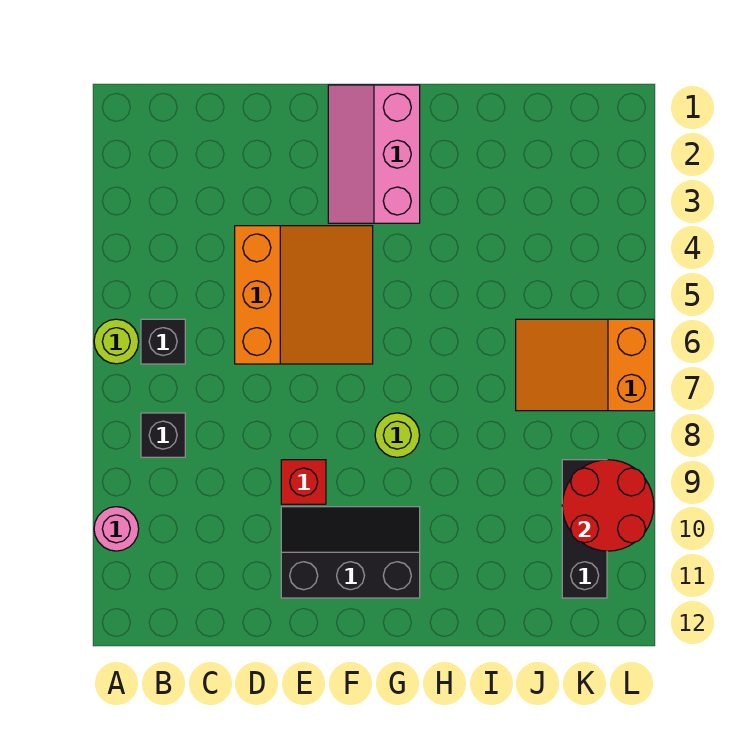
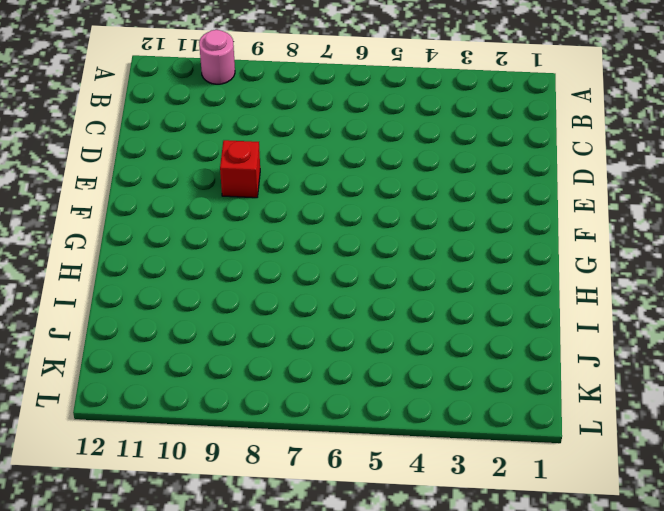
none -> lime round brick A6 level 1
none -> black brick B6 level 1
none -> black brick B8 level 1

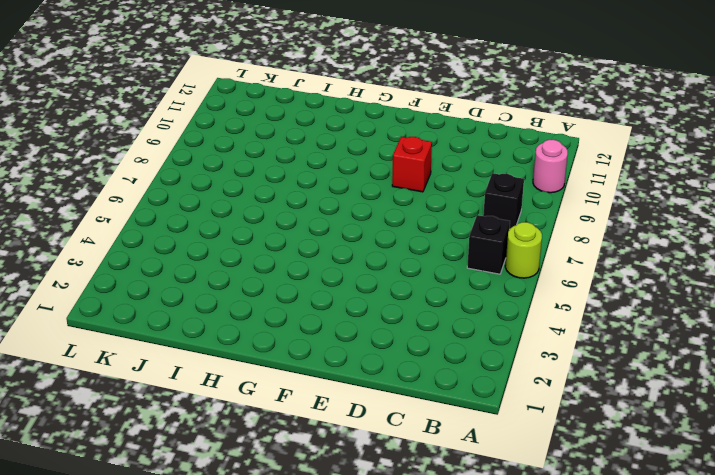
none -> orange slope D4:F6 level 1 top D
none -> black slope E10:G11 level 1 top 11
none -> pink slope F1:G3 level 1 top G

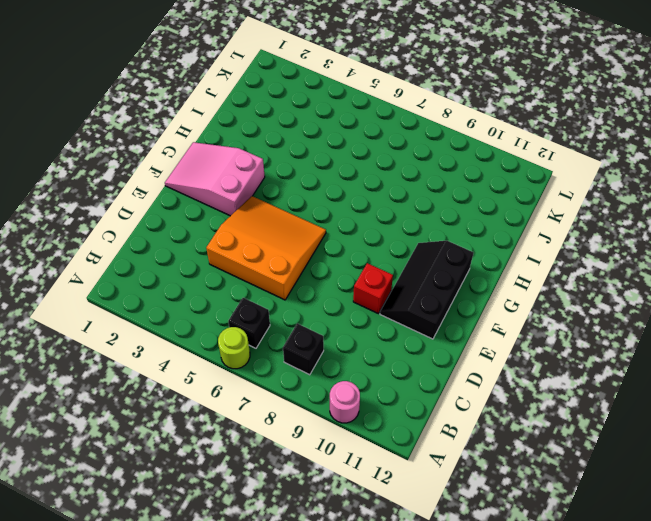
pink slope F1:G3 level 1 top 3 -> pink slope F1:G3 level 1 top G
none -> lime round brick G8 level 1
none -> orange slope J6:L7 level 1 top L
none -> black brick K9:K11 level 1

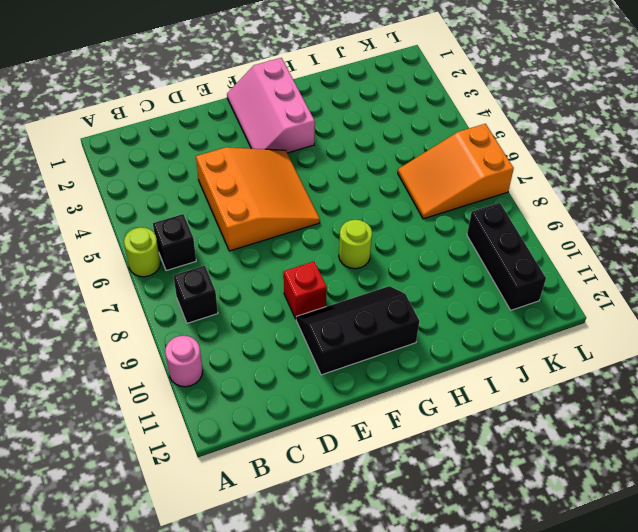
none -> red round brick K9:L10 level 2

